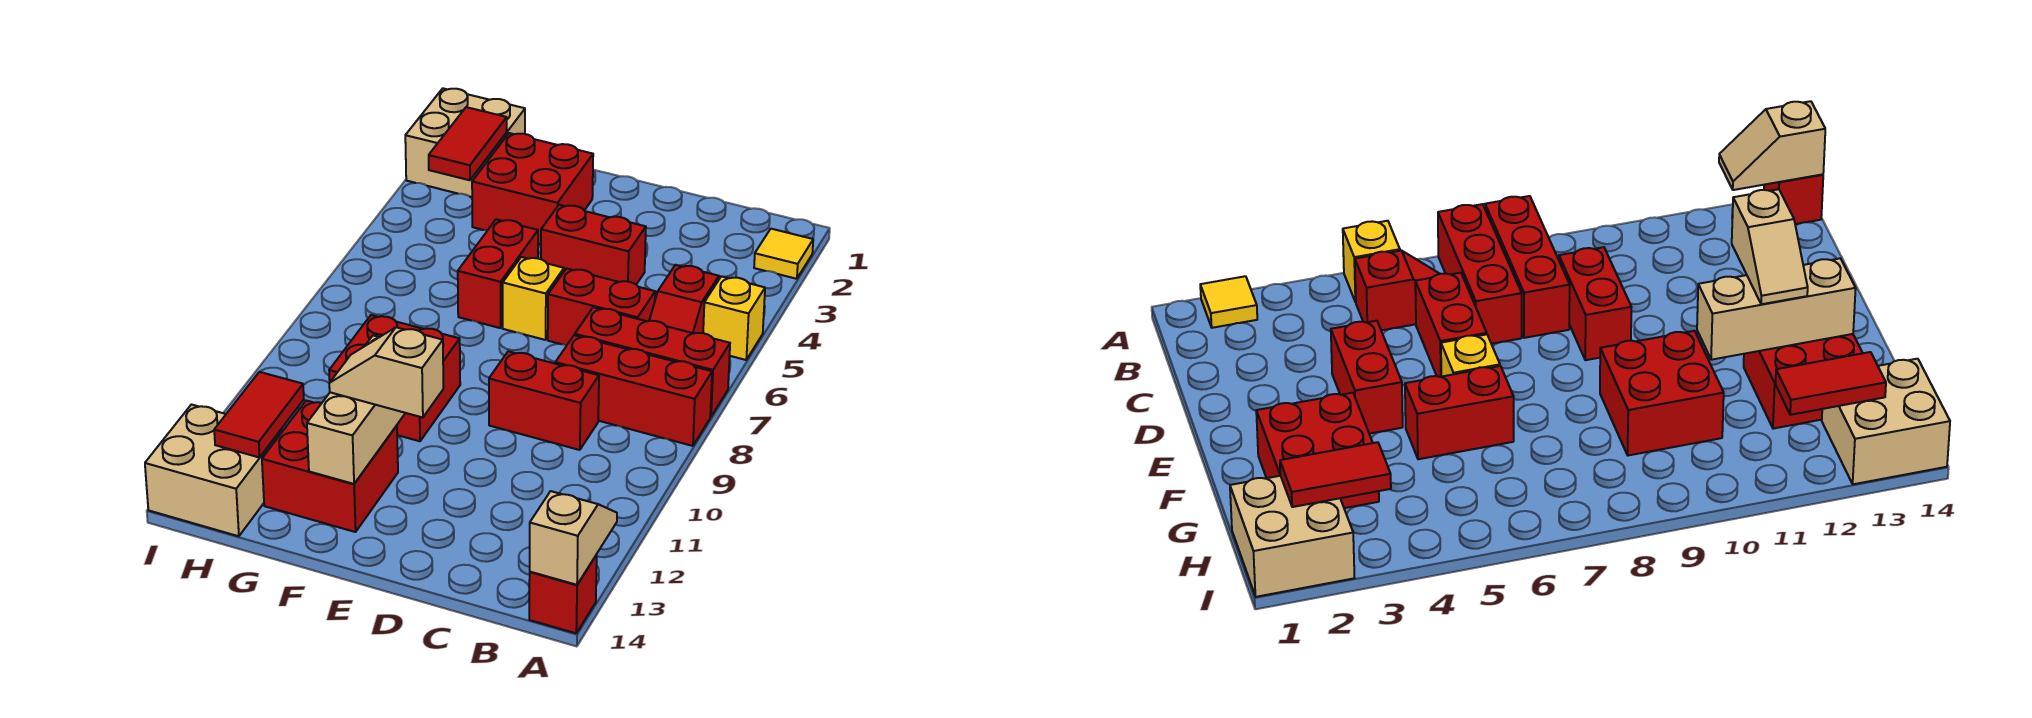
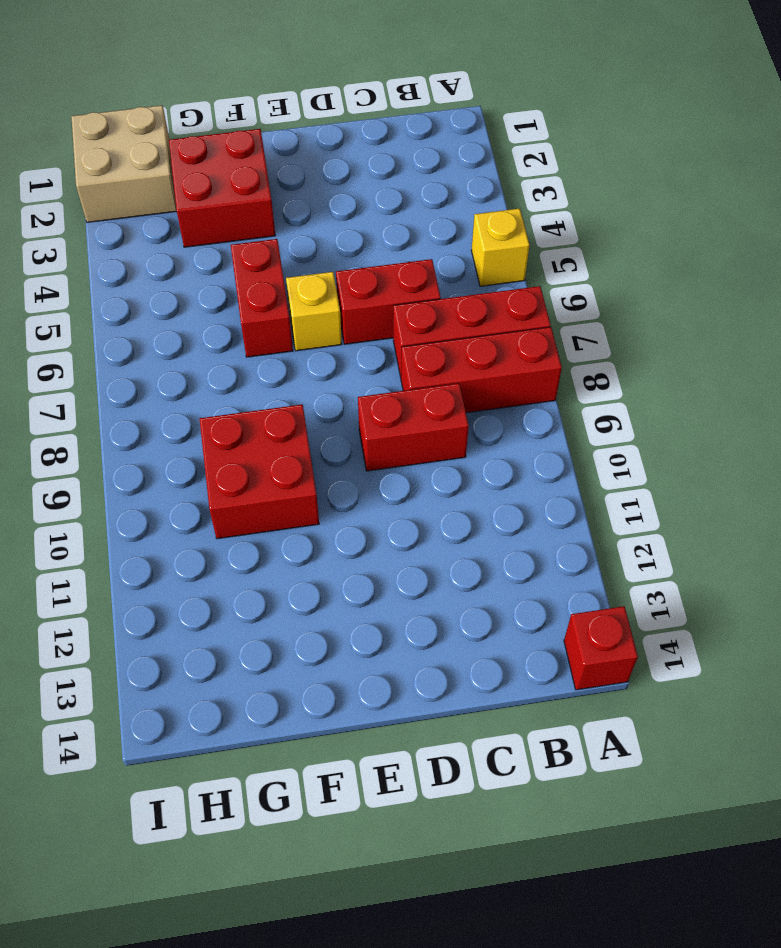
none -> yellow tile A2 level 1
none -> red slope B5:B6 level 1 top 5
none -> red brick D4:E4 level 1

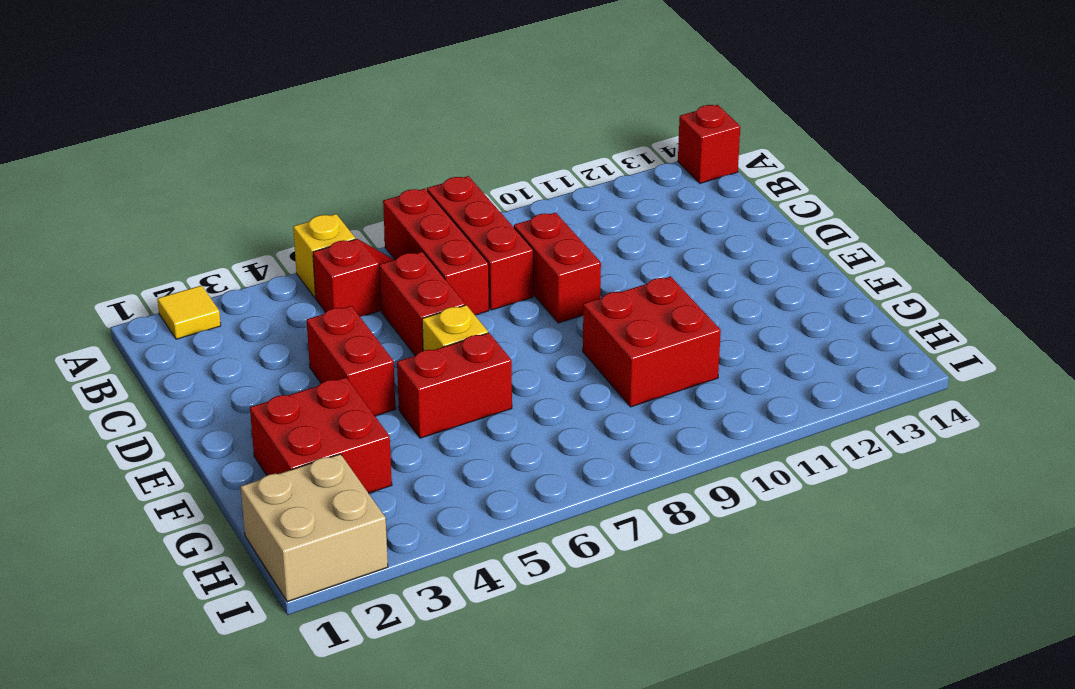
none -> red brick F12:G13 level 1
none -> tan brick H13:I14 level 1
none -> tan slope A13:A14 level 2 top 14

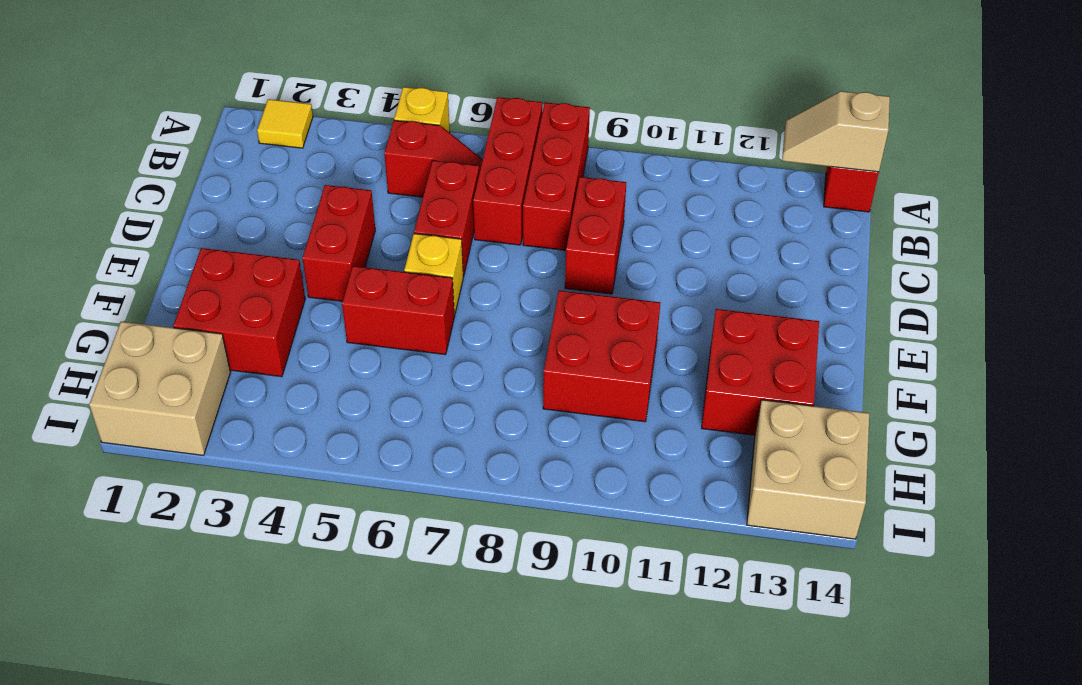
none -> tan brick F11:F13 level 2
none -> red tile H2:H3 level 2
none -> red tile H12:H13 level 2

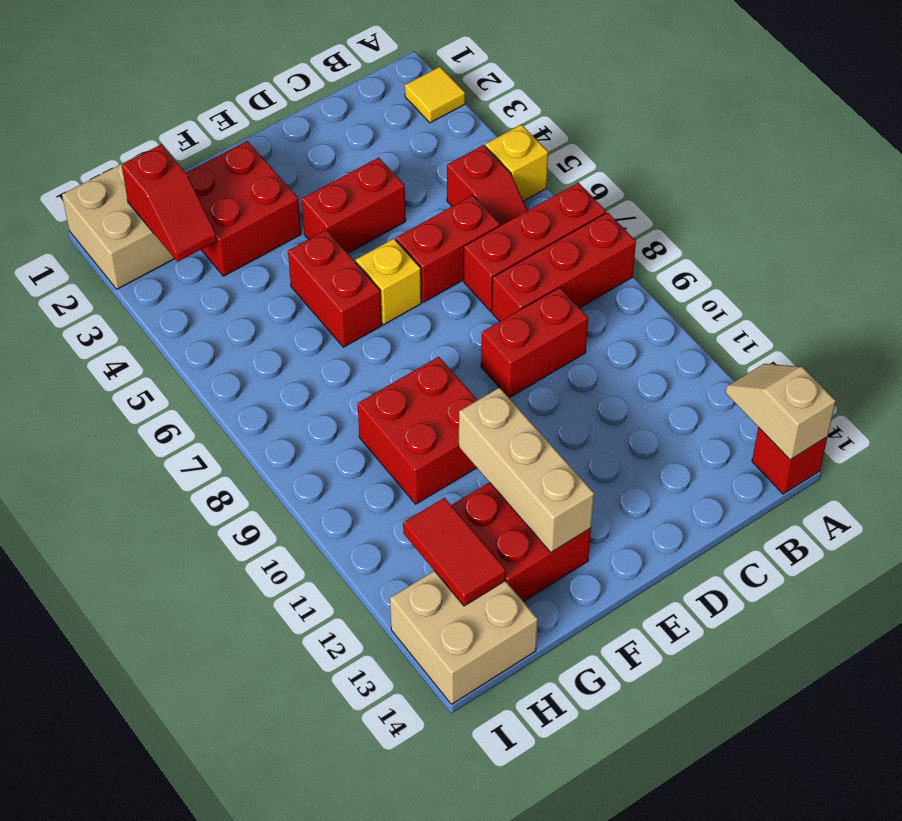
red slope H2:H3 level 2 top 2 -> red tile H2:H3 level 2
none -> tan slope E12:F12 level 3 top E

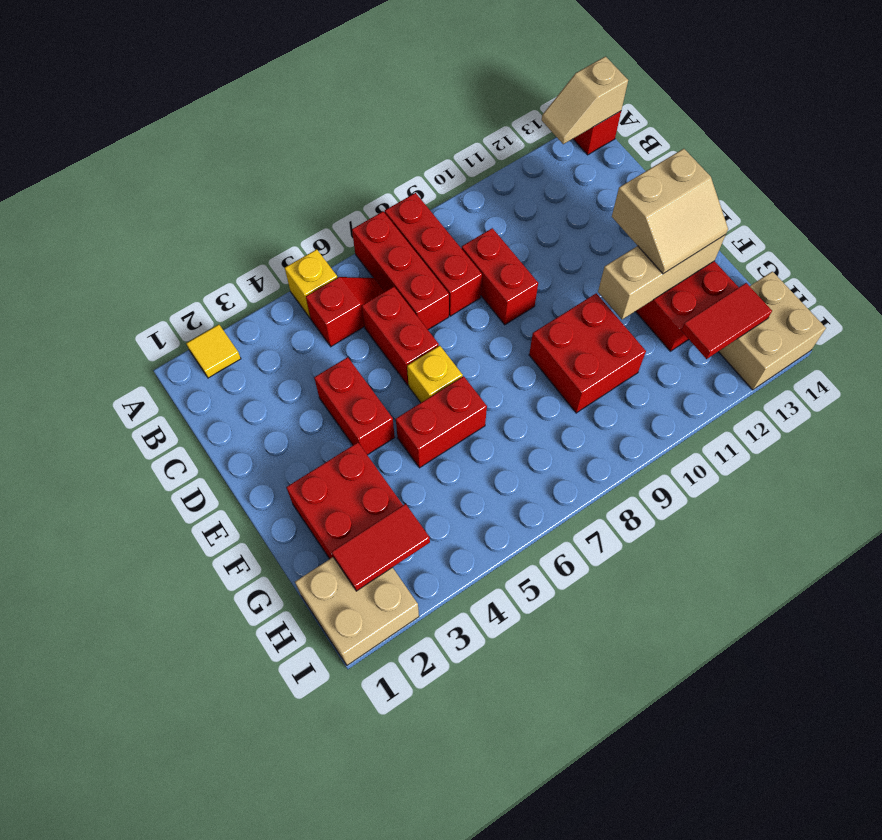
tan slope E12:F13 level 3 top E -> tan slope E12:F12 level 3 top E

